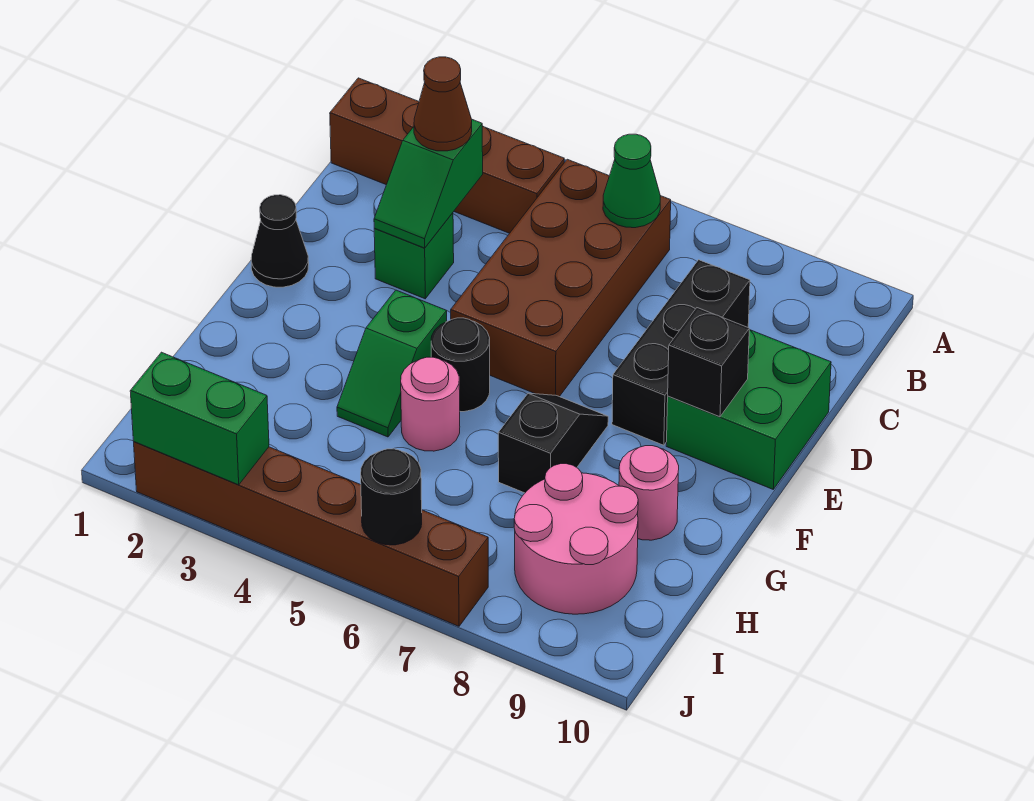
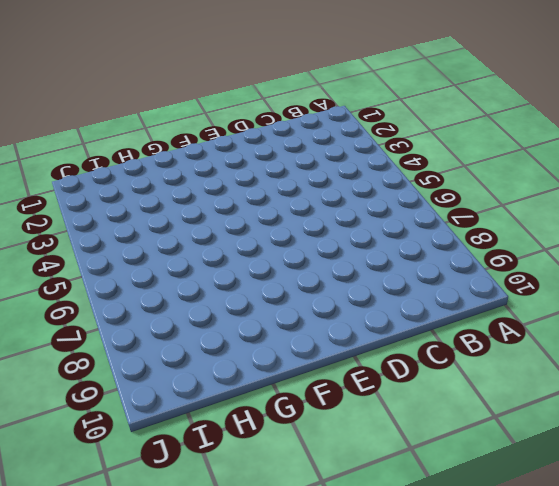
none -> brown brick B1:B4 level 1
none -> brown brick B5:E6 level 1
none -> black brick C8:E8 level 1

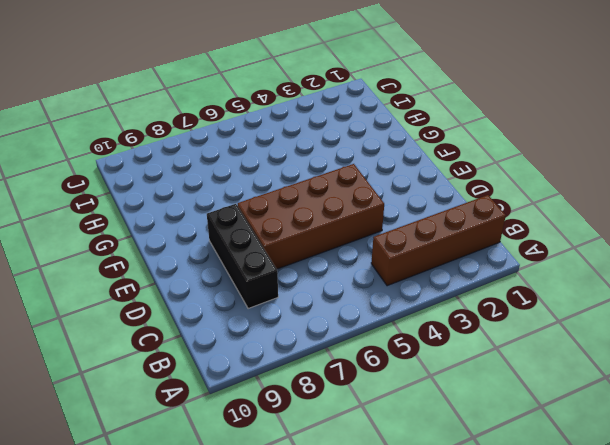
brown brick D4:E7 level 1 -> brown brick B5:E6 level 1
none -> green brick D3 level 1
none -> green brick D9:E10 level 1
none -> black cone E1 level 1

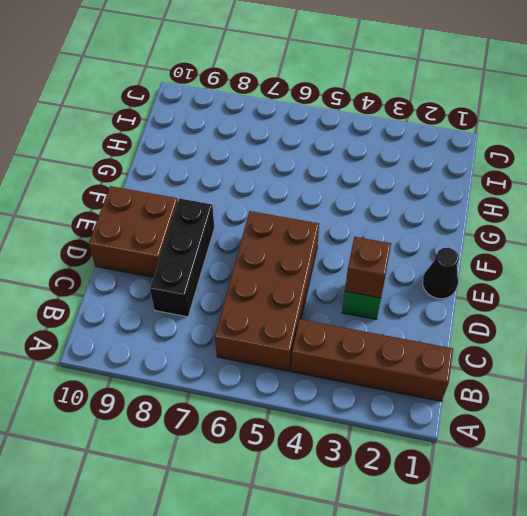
brown brick D3 level 2 -> green slope C3:D3 level 2 top C
brown brick D9:E10 level 1 -> green brick D9:E10 level 1
none -> green slope F4:G4 level 1 top F
none -> black round brick F5 level 1
none -> black slope F7:G7 level 1 top G

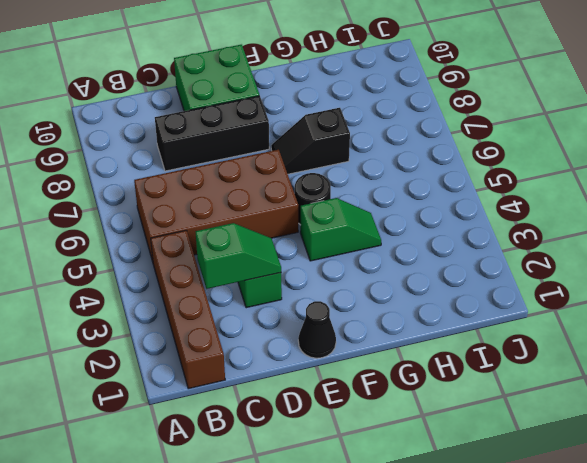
none -> pink round brick G5 level 1
none -> pink round brick G9 level 1
none -> pink round brick H8:I9 level 1

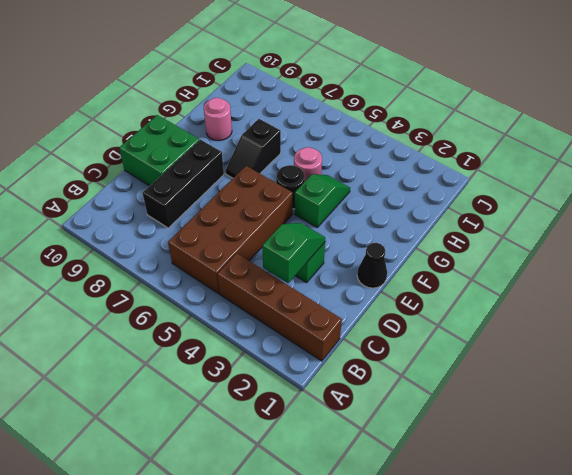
none -> pink round brick H8:I9 level 1
none -> brown brick J2:J7 level 1
none -> green cone B6 level 2

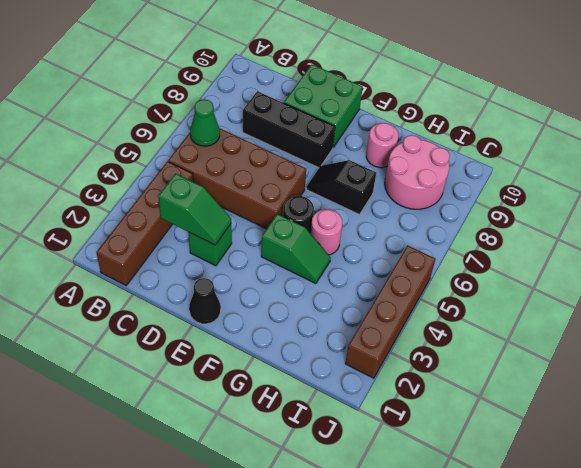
brown brick J2:J5 level 1 -> brown brick J2:J7 level 1
none -> black brick E9 level 2
none -> green brick J2:J3 level 2
none -> black round brick J6 level 2

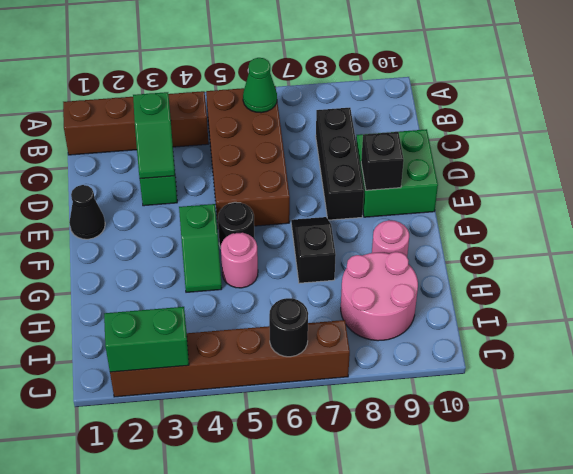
none -> brown cone C3 level 3

